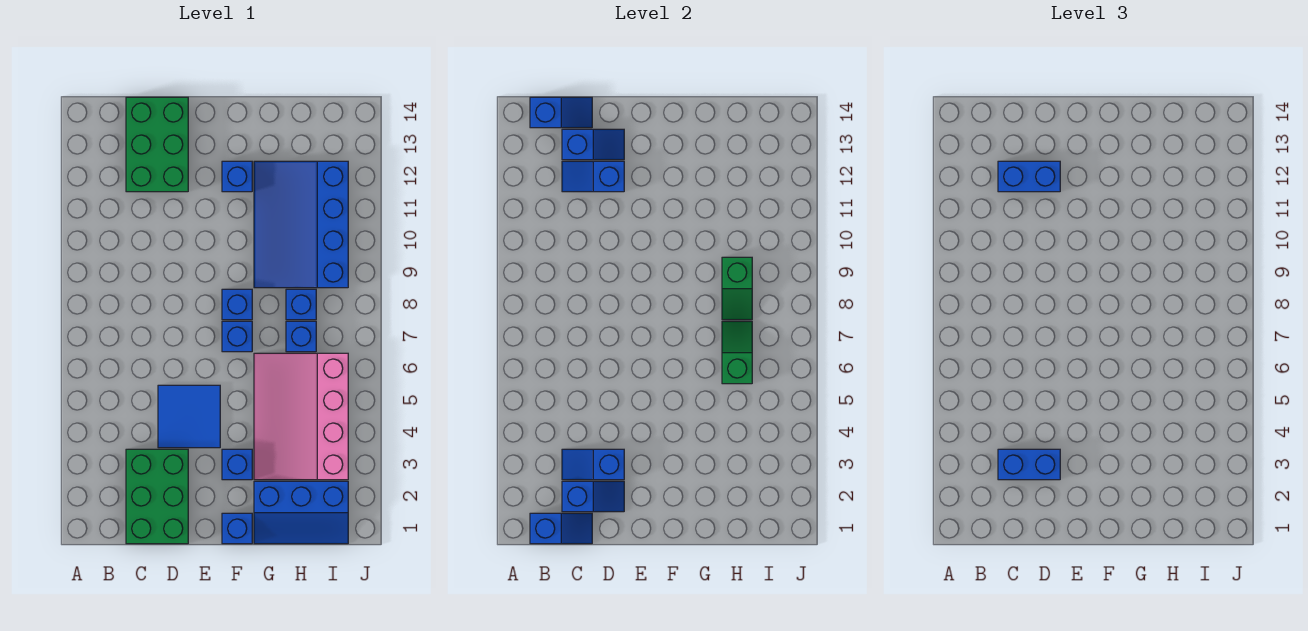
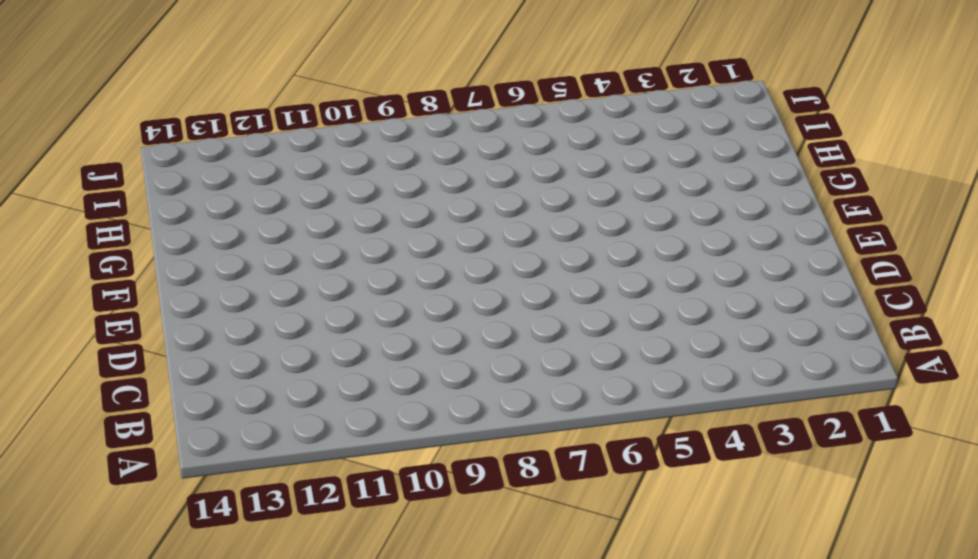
none -> green brick C1:D3 level 1
none -> green brick C12:D14 level 1
none -> blue tile D4:E5 level 1

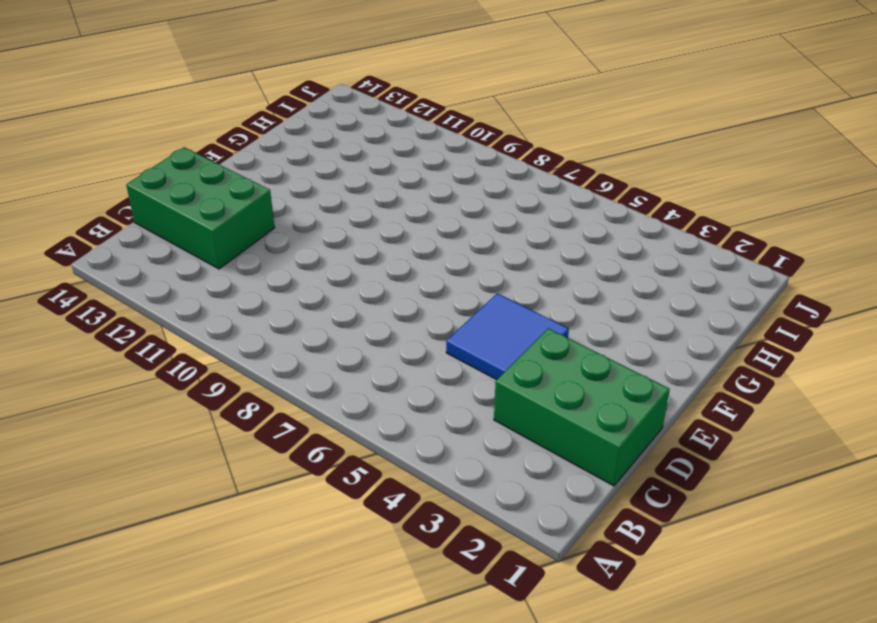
none -> blue brick F1 level 1
none -> blue brick F3 level 1
none -> blue brick F7 level 1

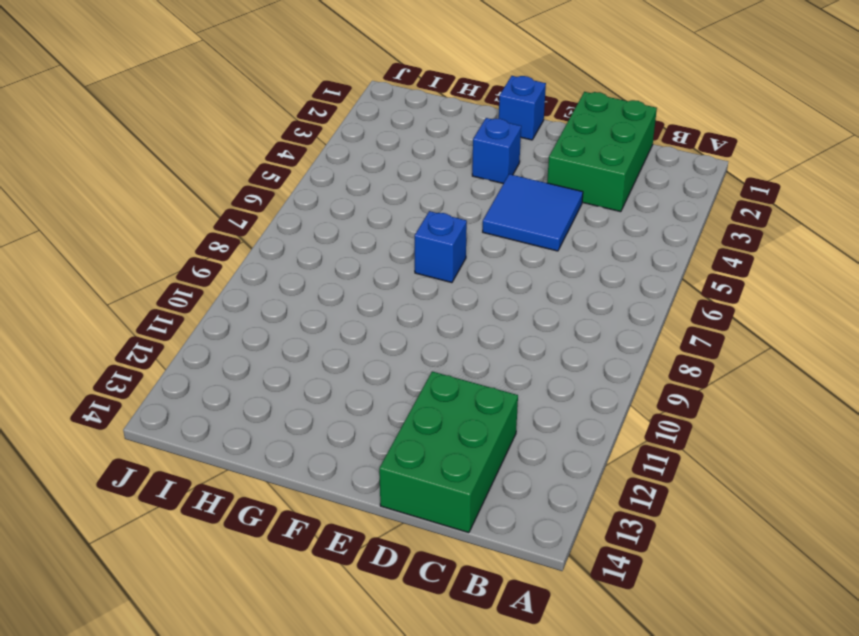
none -> blue brick F8 level 1
none -> blue brick F12 level 1
none -> blue slope G1:I2 level 1 top 2

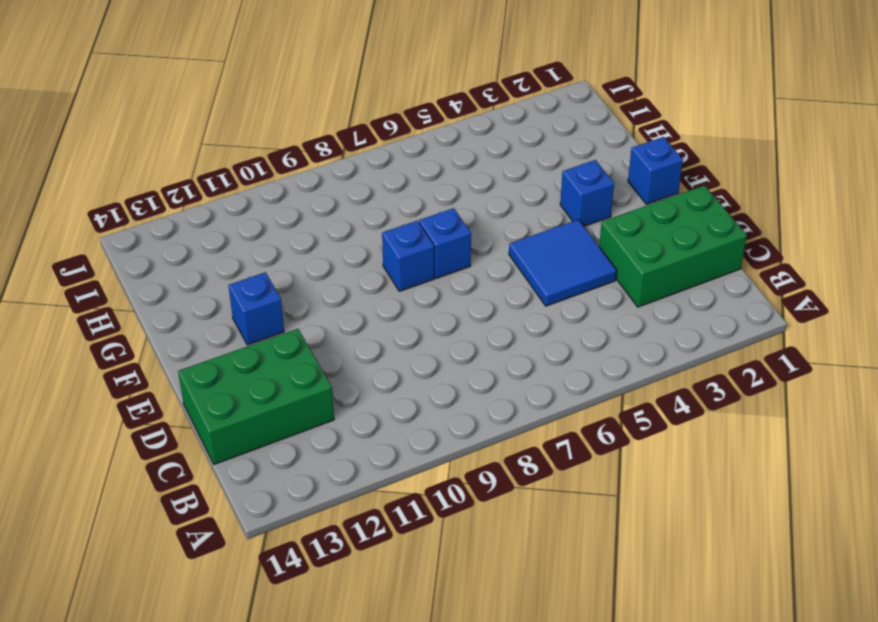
none -> blue slope G1:I2 level 1 top 2
none -> pink slope G3:I6 level 1 top I
none -> blue slope G9:I12 level 1 top I

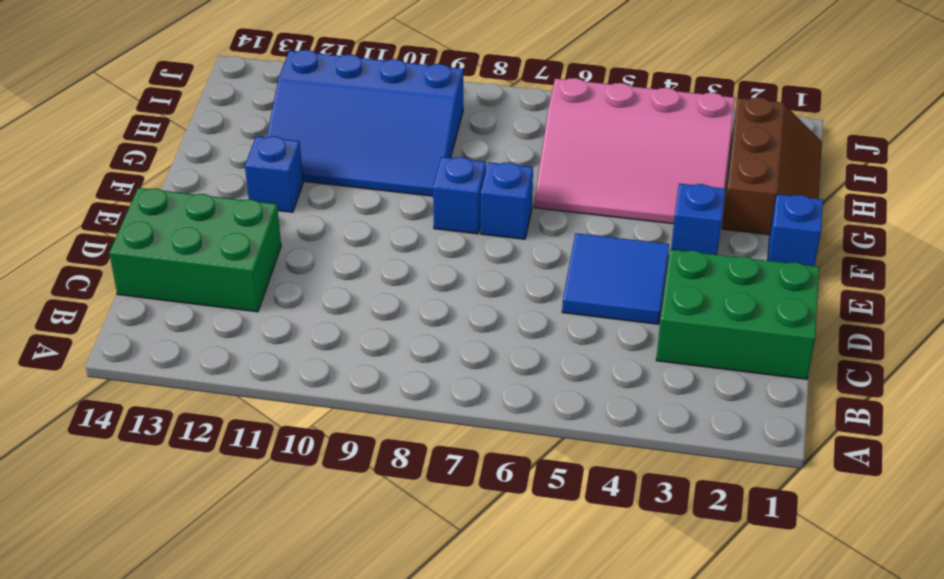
brown slope G1:I2 level 1 top 2 -> blue slope G1:I2 level 1 top 2
none -> blue brick H7 level 1
none -> blue brick H8 level 1
none -> blue slope B1:C1 level 2 top B

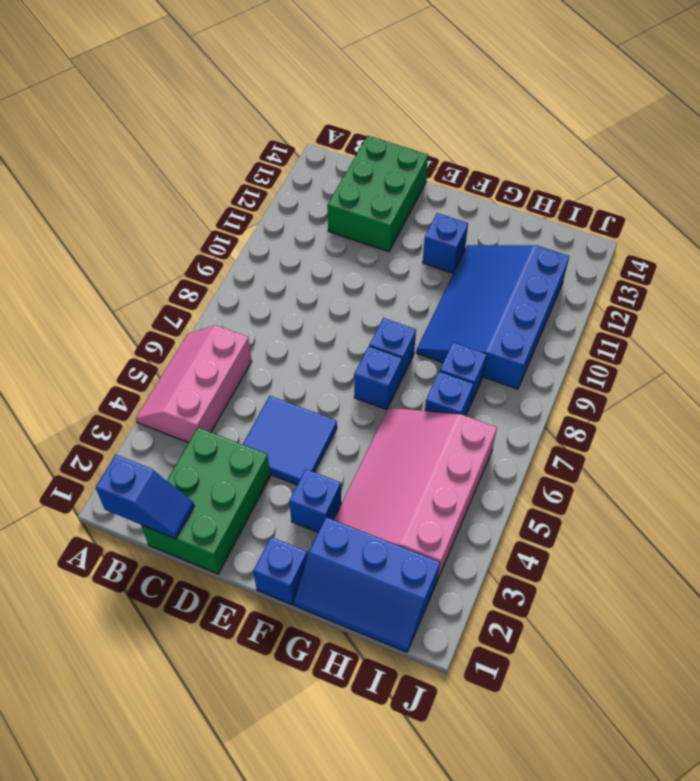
pink slope A4:B6 level 1 top B -> none
none -> blue slope B14:C14 level 2 top B
none -> blue slope C2:D2 level 2 top C
none -> blue slope C3:D3 level 2 top D

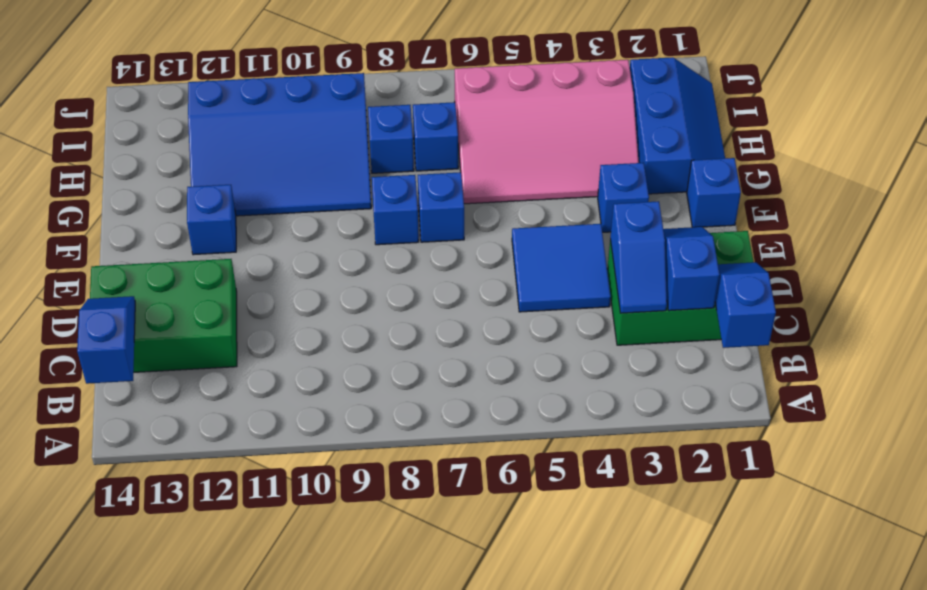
none -> blue slope C12:D12 level 2 top D
none -> blue slope C13:D13 level 2 top C
none -> green slope H6:H7 level 2 top 6

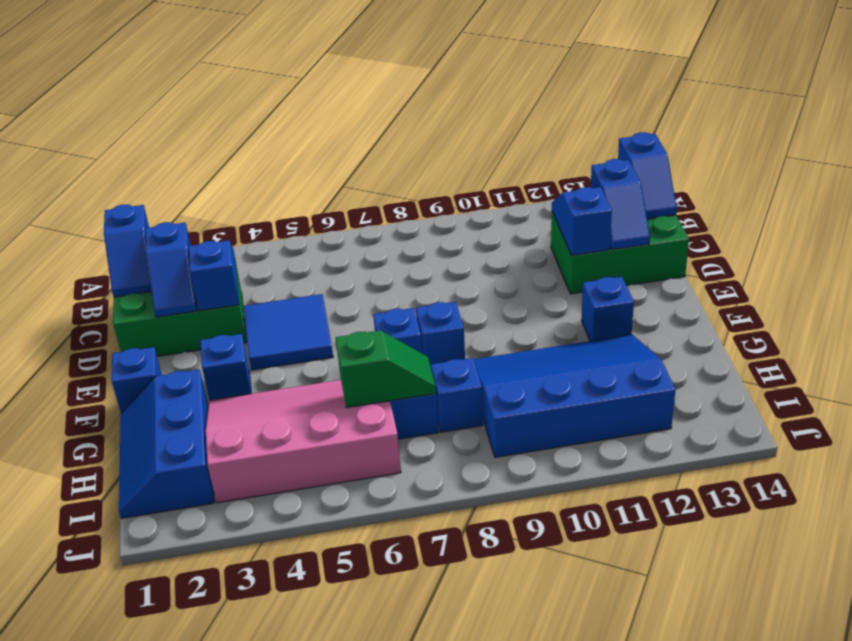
none -> green slope H8:H9 level 2 top 9
none -> blue brick C3:D3 level 3
none -> blue brick C12:D12 level 3

